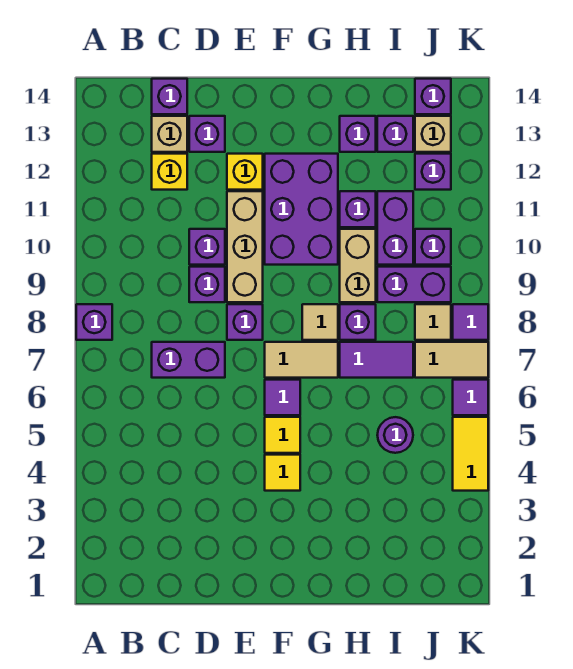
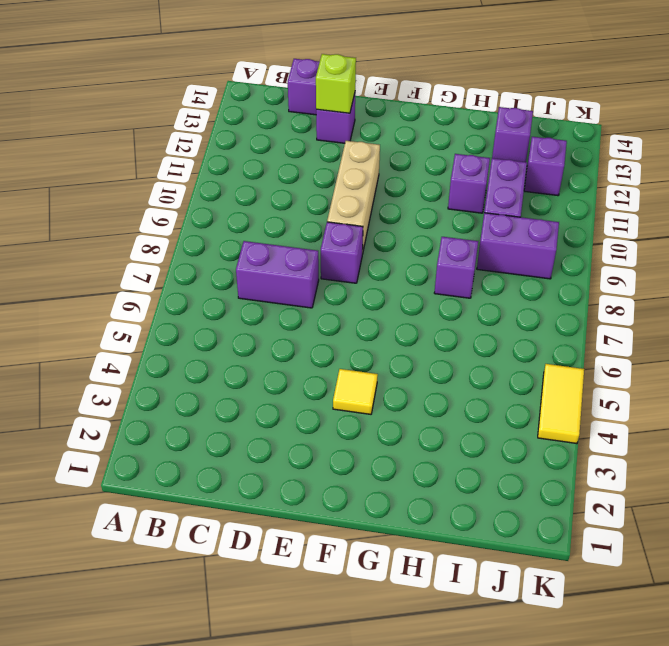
lime brick D13 level 2 -> none
none -> purple brick A8 level 1
none -> yellow brick C12 level 1
none -> tan brick C13 level 1
none -> purple brick D9 level 1

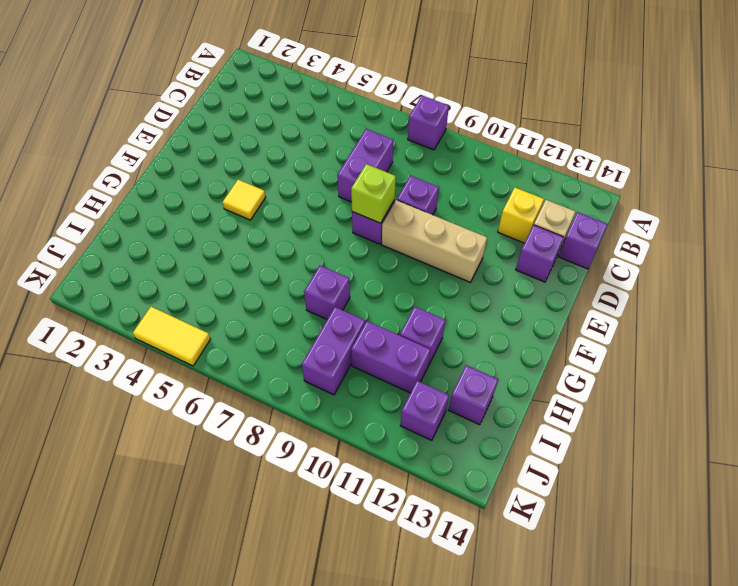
lime brick E8 level 2 -> none
none -> purple brick D10 level 1
none -> yellow brick E12 level 1
none -> yellow tile F5 level 1
none -> purple tile F6 level 1

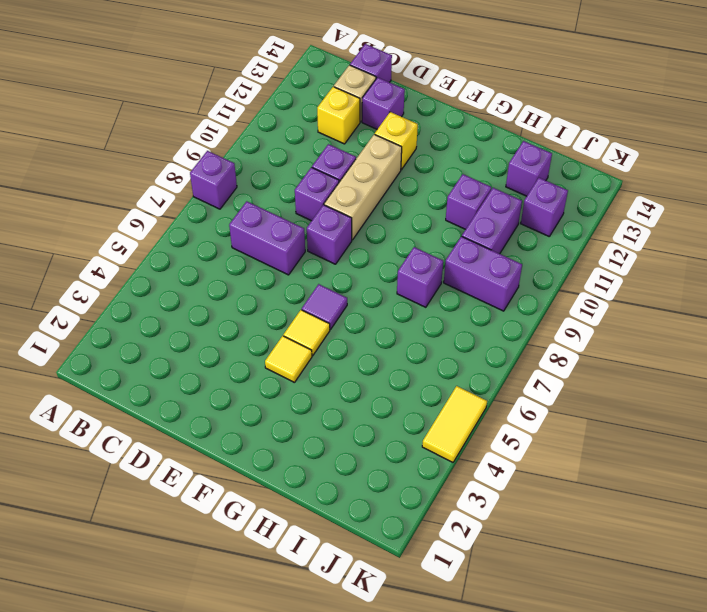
none -> tan tile F7:G7 level 1
none -> purple brick F10:G12 level 1
none -> tan tile G8 level 1
none -> purple tile H7:I7 level 1

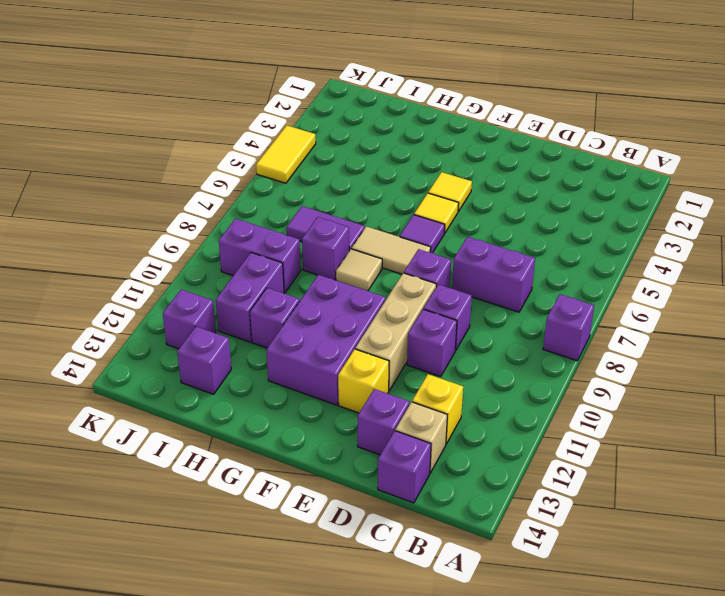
none -> tan brick H9:H10 level 1
none -> purple brick H13 level 1
none -> purple round brick I5 level 1
none -> tan tile J7:K7 level 1

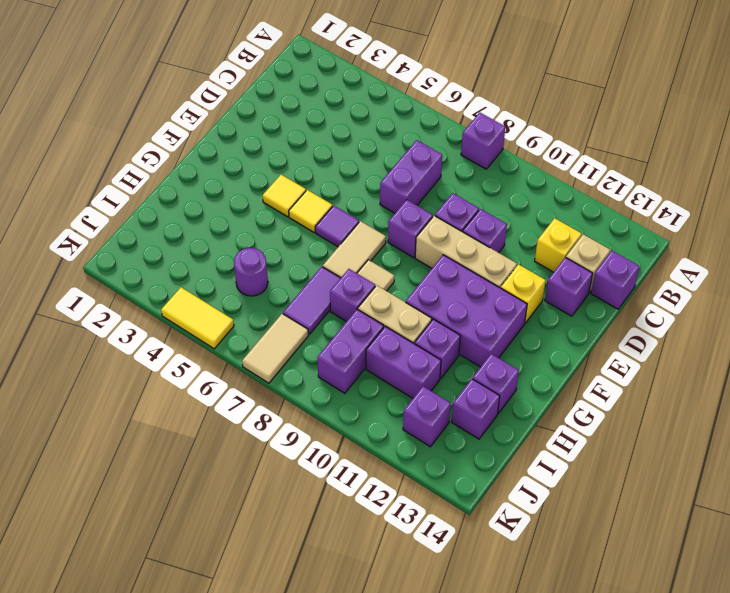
none -> tan tile J8 level 1
none -> purple brick J10 level 1
none -> tan brick J13 level 1
none -> purple brick J14 level 1

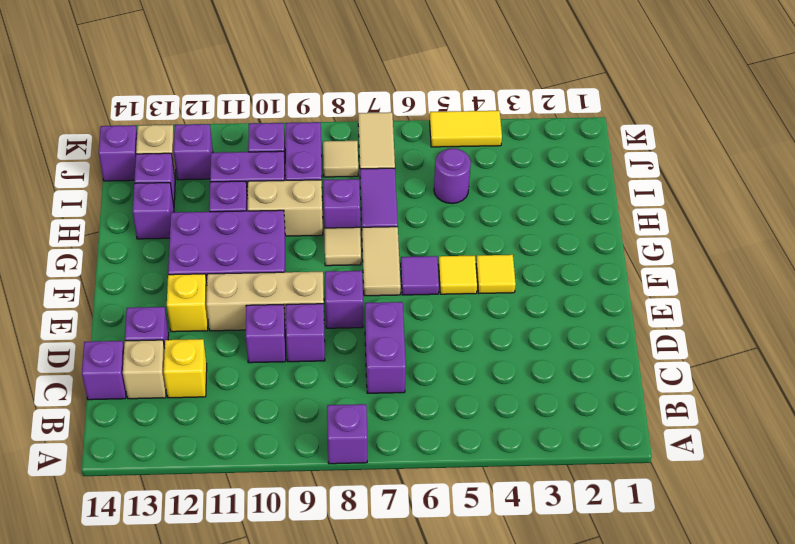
none -> purple tile K6 level 1
none -> purple tile K8 level 1

